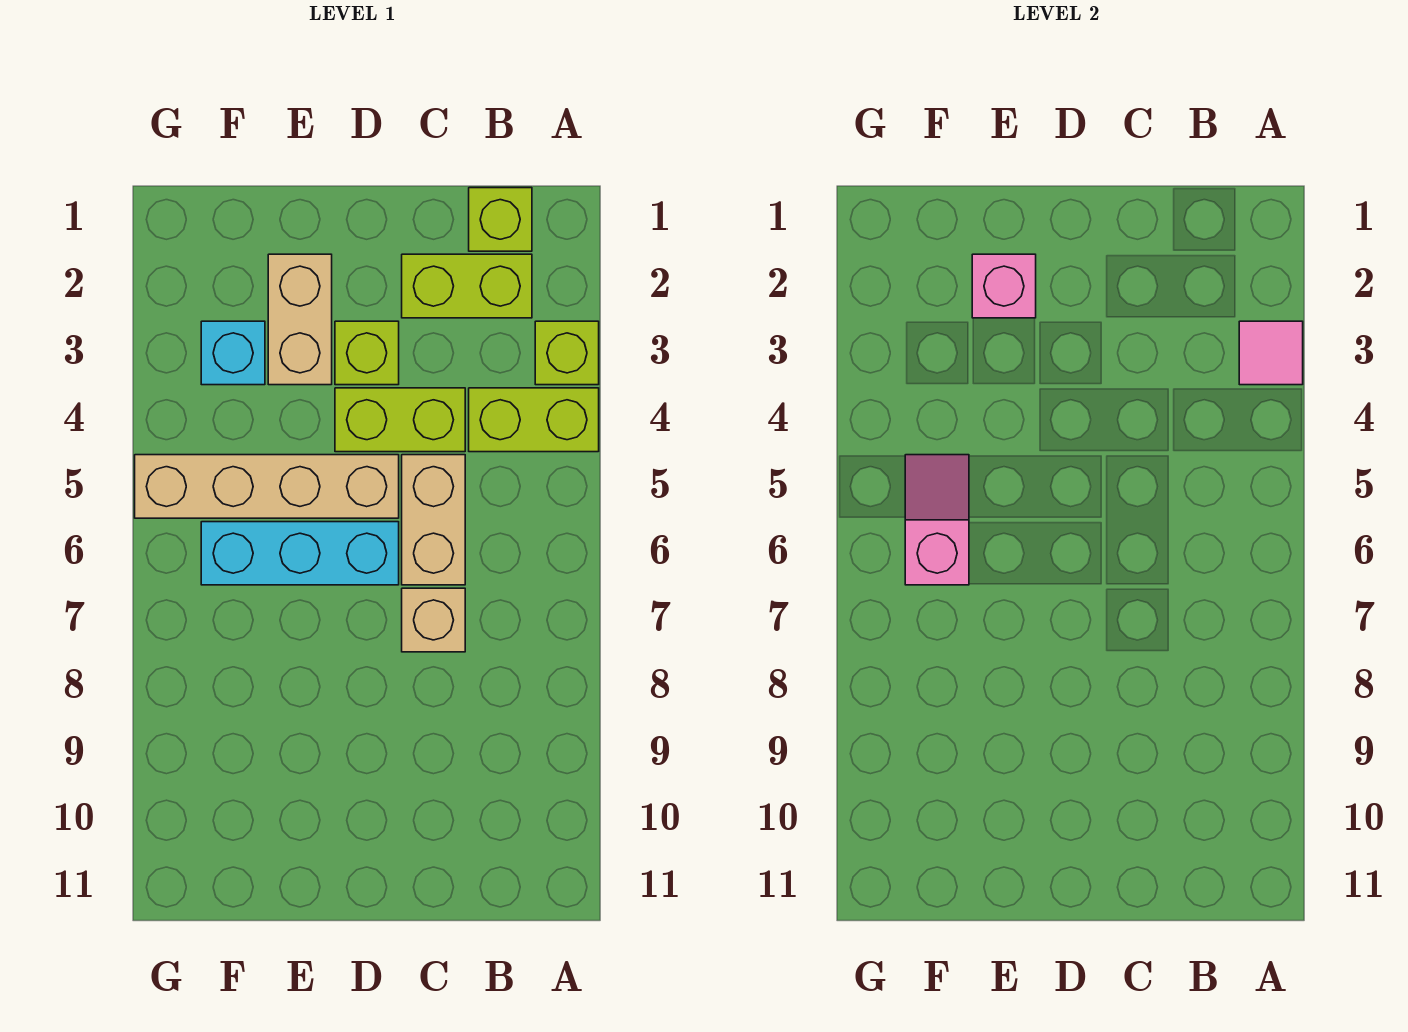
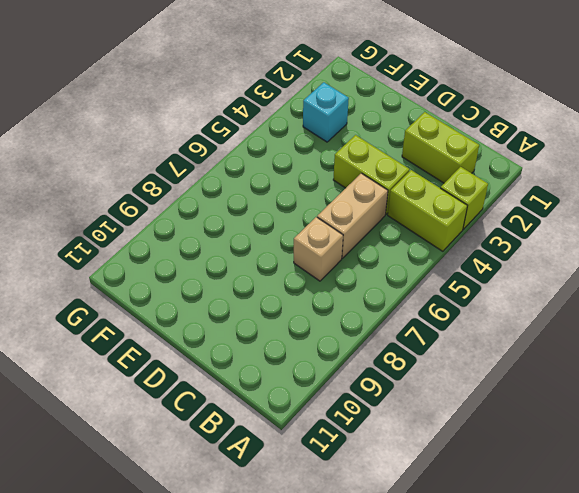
none -> lime brick B1 level 1
none -> lime brick D3 level 1
none -> tan brick D5:G5 level 1

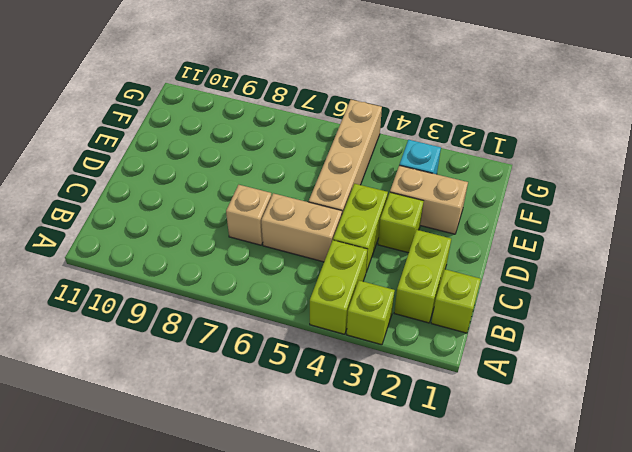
none -> cyan brick D6:F6 level 1
none -> pink tile A3 level 2
none -> pink brick E2 level 2

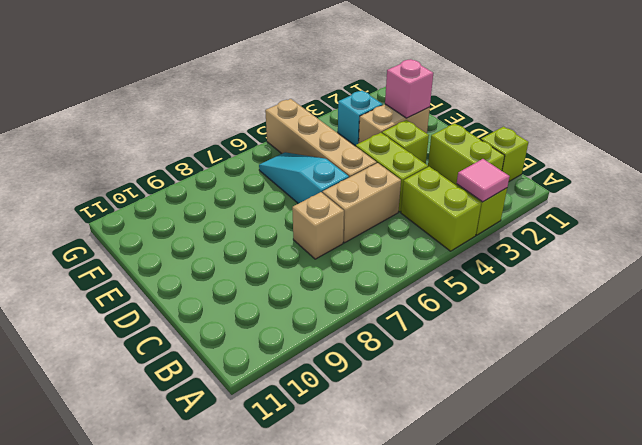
cyan slope D6:F6 level 1 top D -> cyan brick D6:F6 level 1
none -> pink slope F5:F6 level 2 top 6

